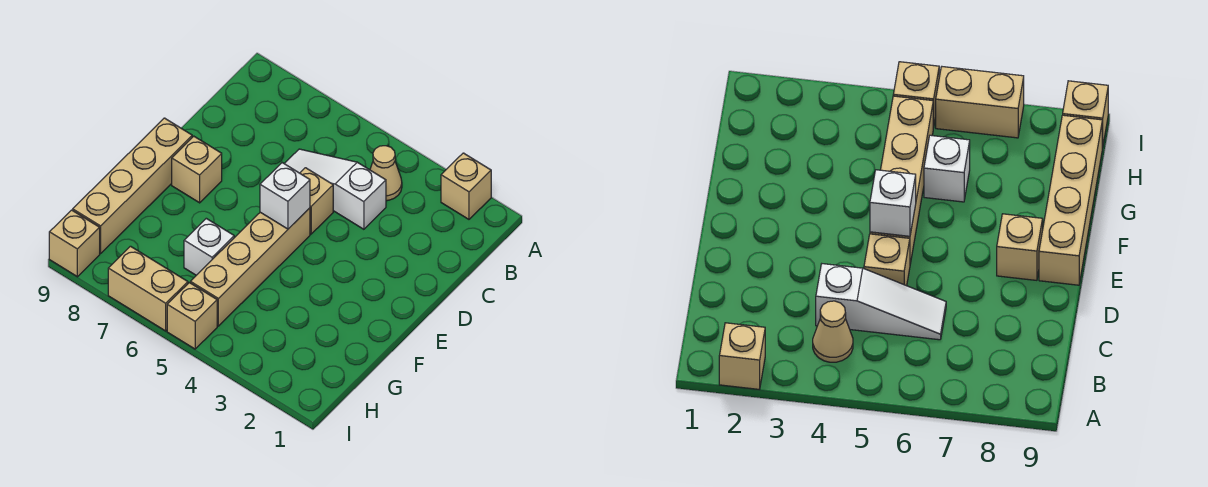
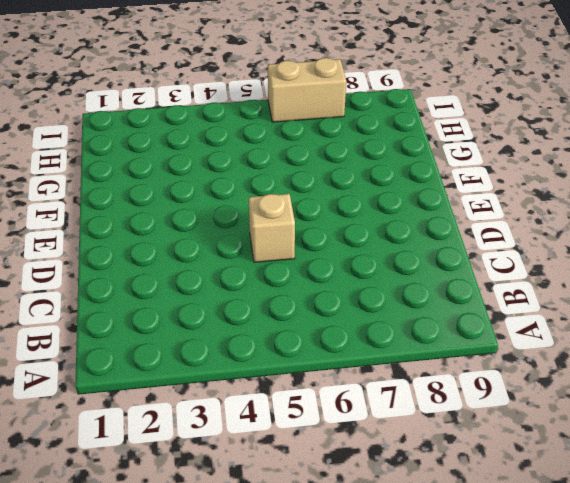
none -> tan brick A2 level 1
none -> tan cone B4 level 1
none -> white slope C4:C6 level 1 top 4

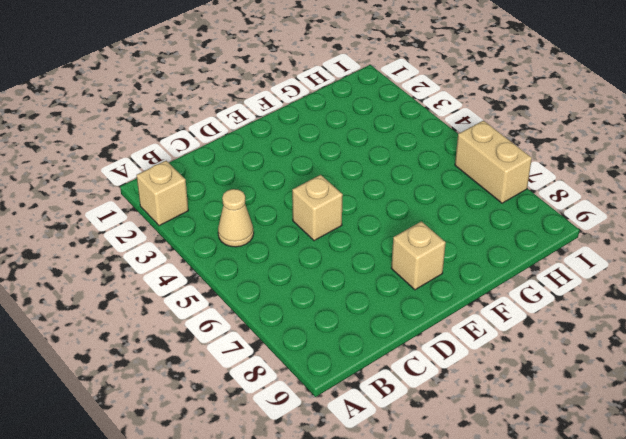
none -> white slope C4:C6 level 1 top 4
none -> tan brick E5:H5 level 1
none -> tan brick E9:H9 level 1

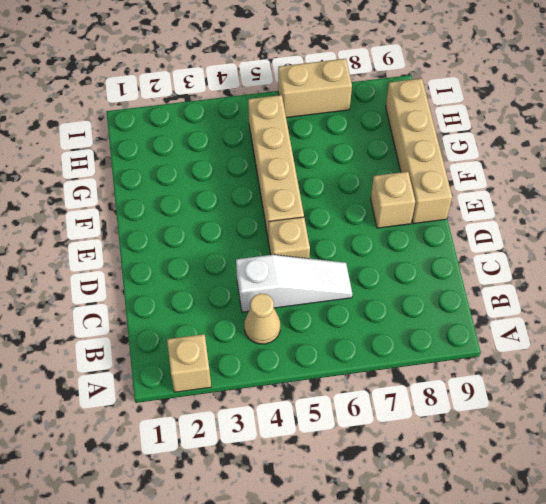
none -> white brick G6 level 1
none -> tan brick I5 level 1
none -> tan brick I9 level 1

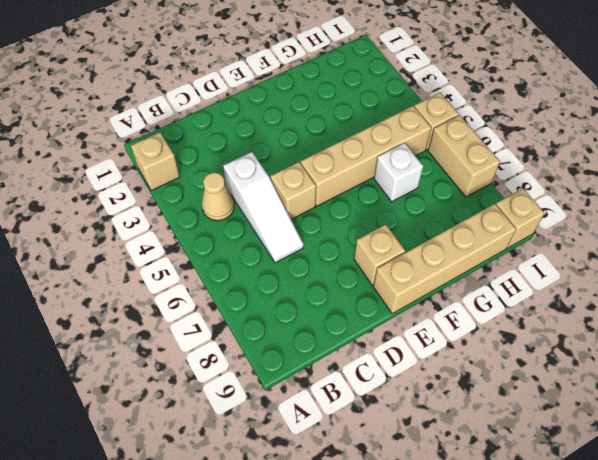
none -> white brick E5 level 2

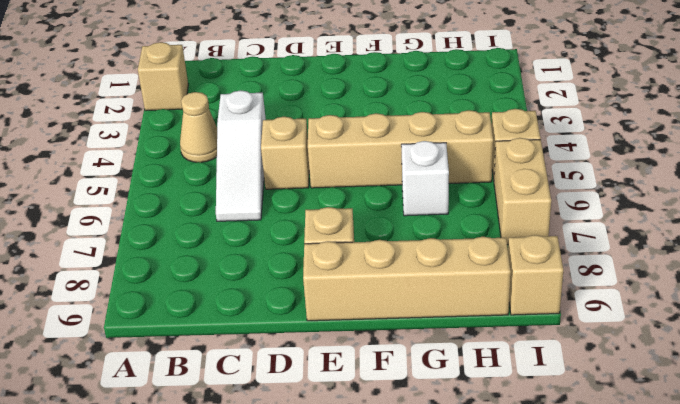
none -> white brick E5 level 2

